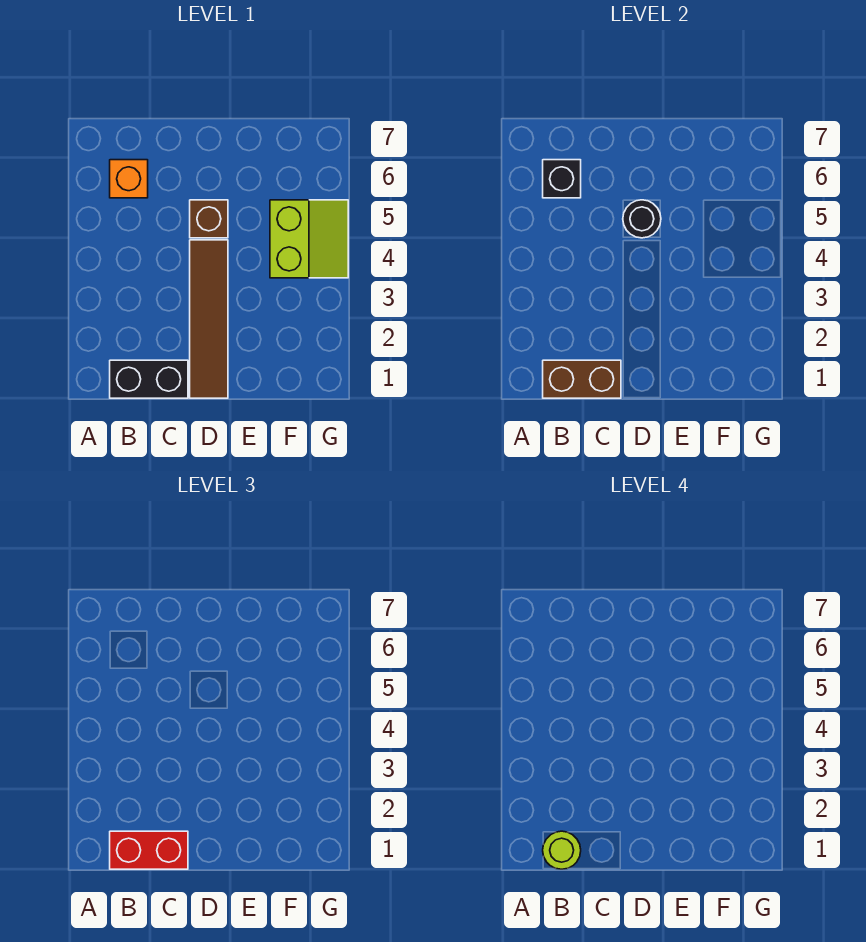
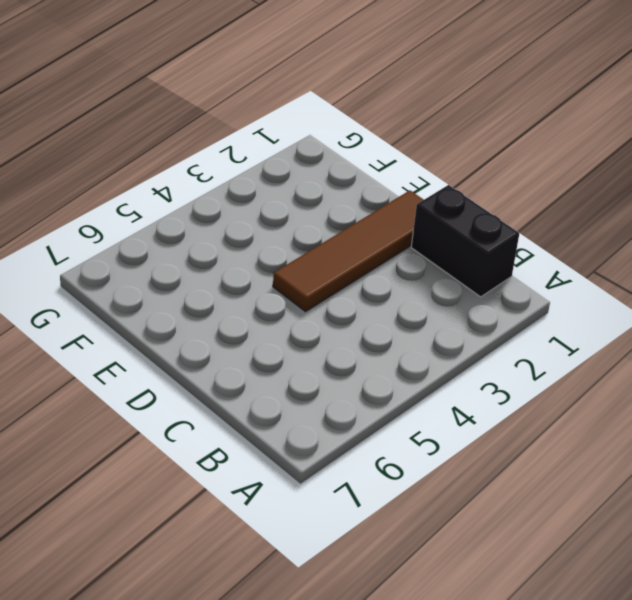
none -> orange brick B6 level 1
none -> brown brick D5 level 1

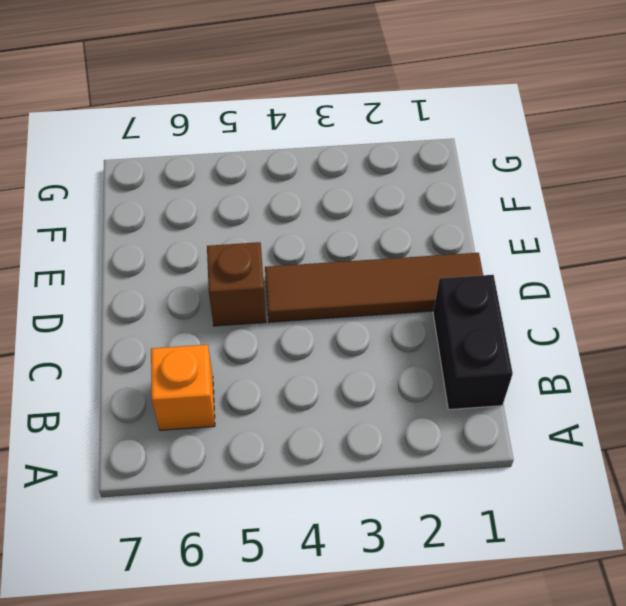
none -> lime slope F4:G5 level 1 top F
none -> brown brick B1:C1 level 2

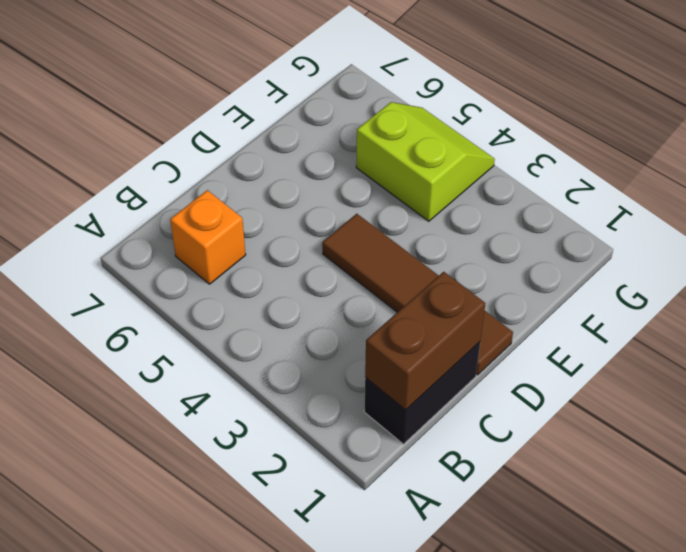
none -> brown brick D5 level 1
none -> black brick B6 level 2

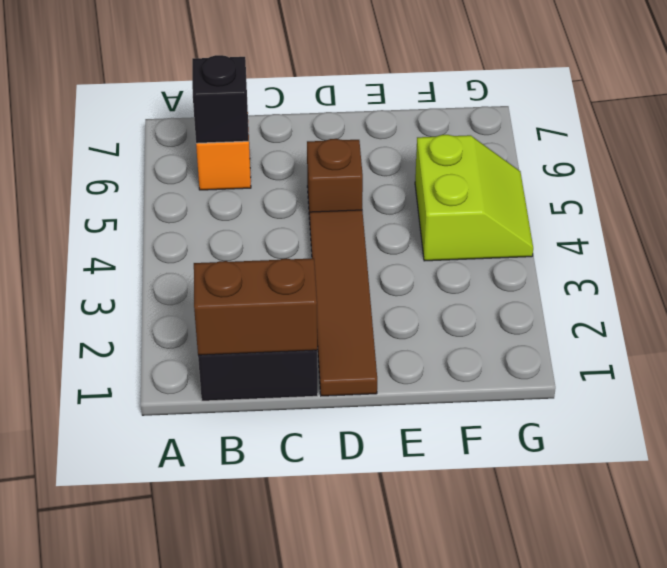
none -> black round brick D5 level 2
none -> red brick B1:C1 level 3

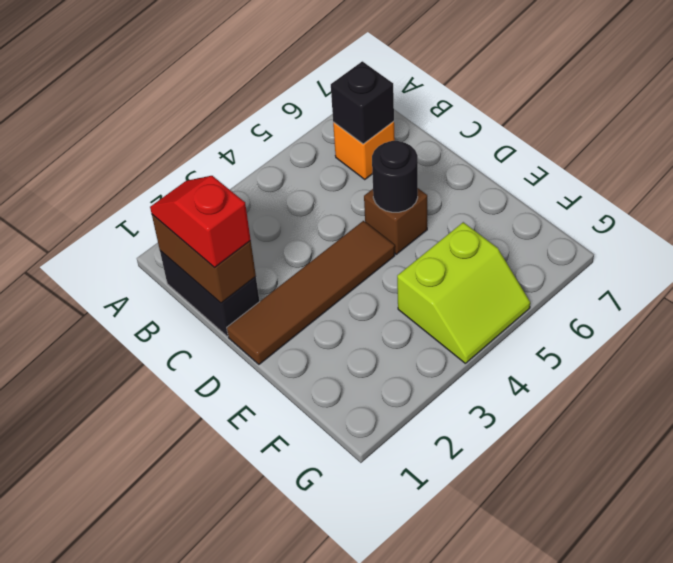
red slope B1:C1 level 3 top C -> red brick B1:C1 level 3
none -> lime round brick B1 level 4

